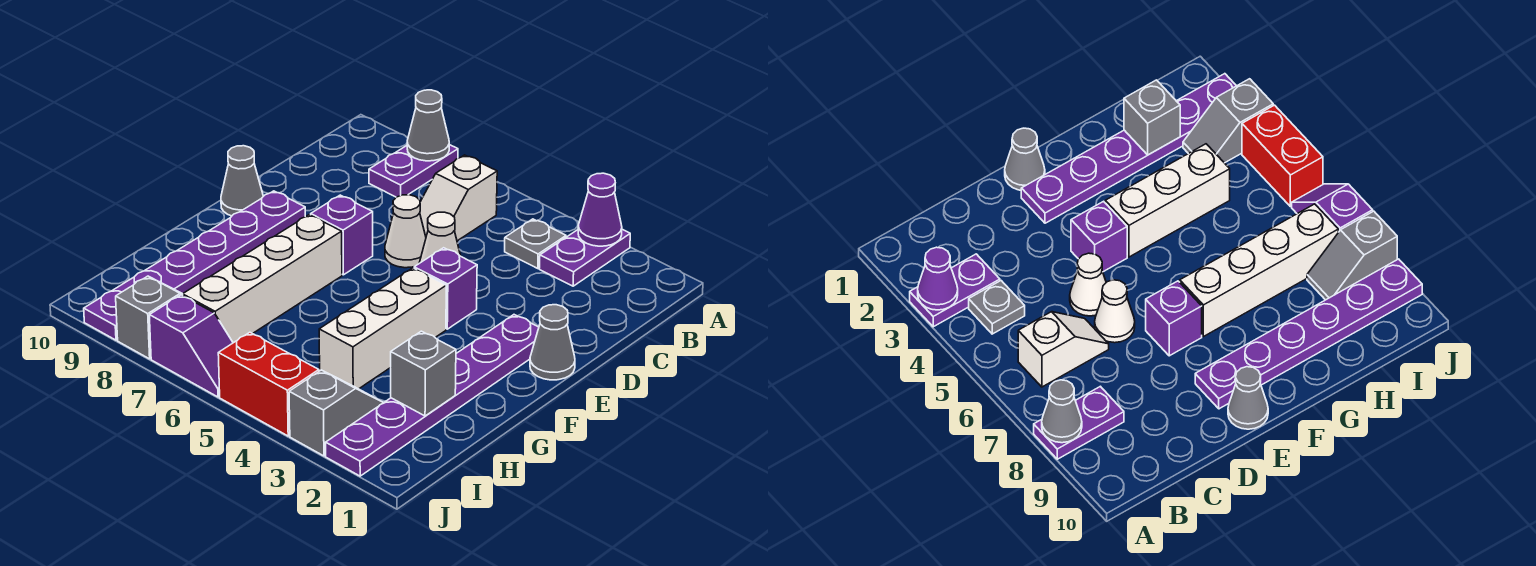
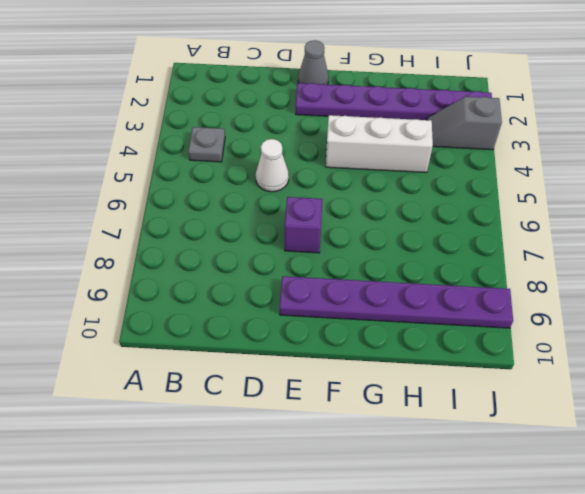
none -> purple plate A3:B3 level 1
none -> purple plate A8:B8 level 1
none -> white slope B6:C6 level 1 top B

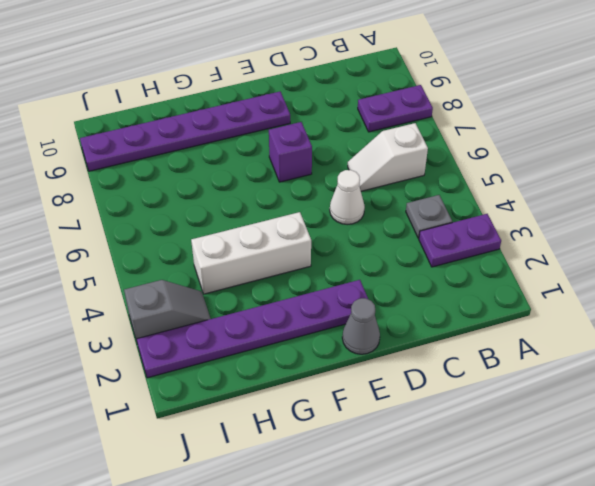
none -> white cone D6 level 1
none -> purple brick E4 level 1
none -> grey cone E10 level 1

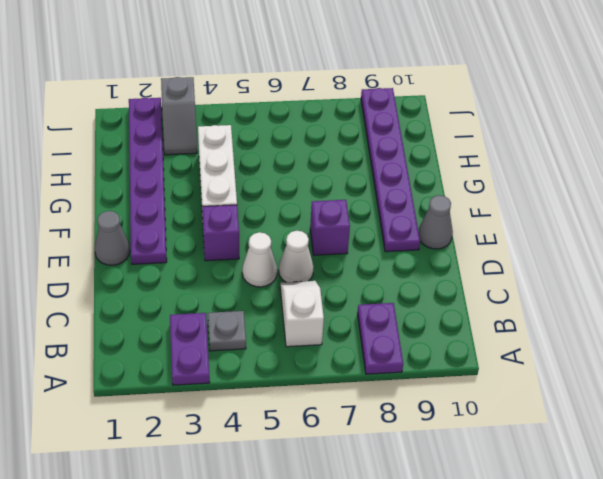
none -> white brick F7:I7 level 1
none -> grey slope I8:J8 level 1 top J
none -> red brick J4:J5 level 1

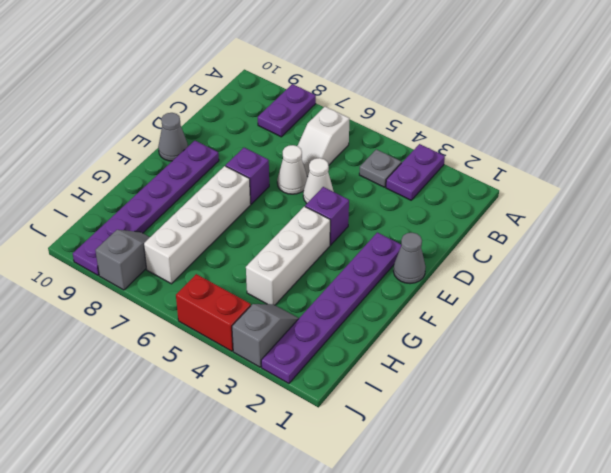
none -> purple slope J6:J7 level 1 top 7
none -> purple cone A3 level 2
none -> grey cone A8 level 2

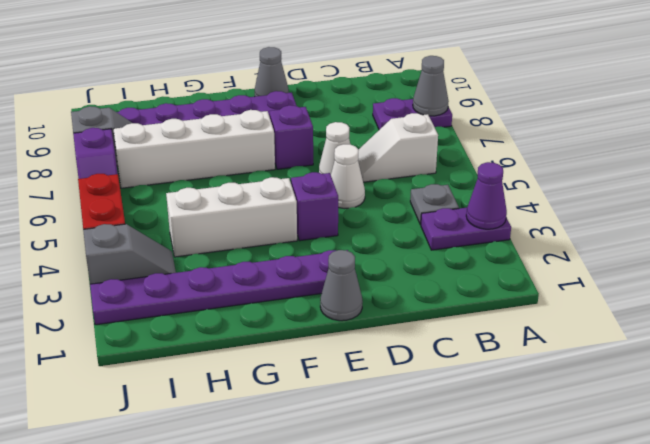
none -> grey brick H2 level 2

